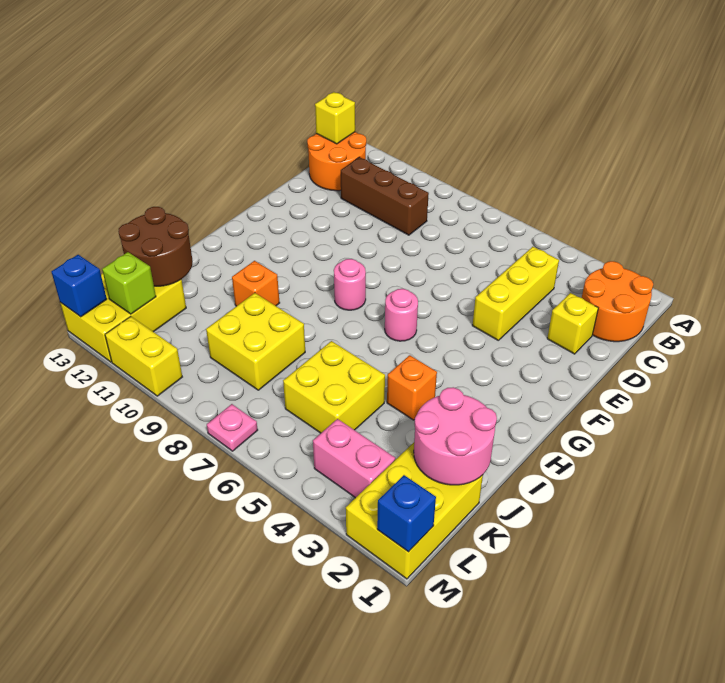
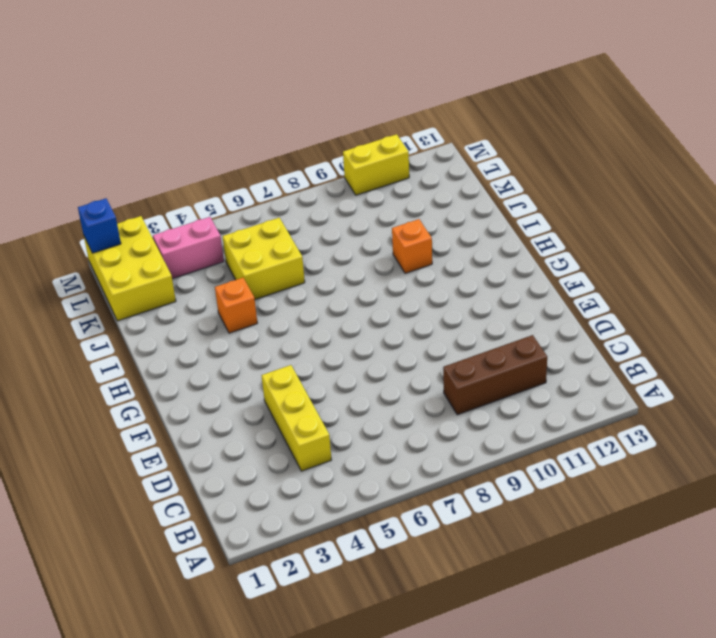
none -> orange round brick B1:C2 level 1
none -> orange round brick B12:C13 level 1
none -> yellow brick D2 level 1

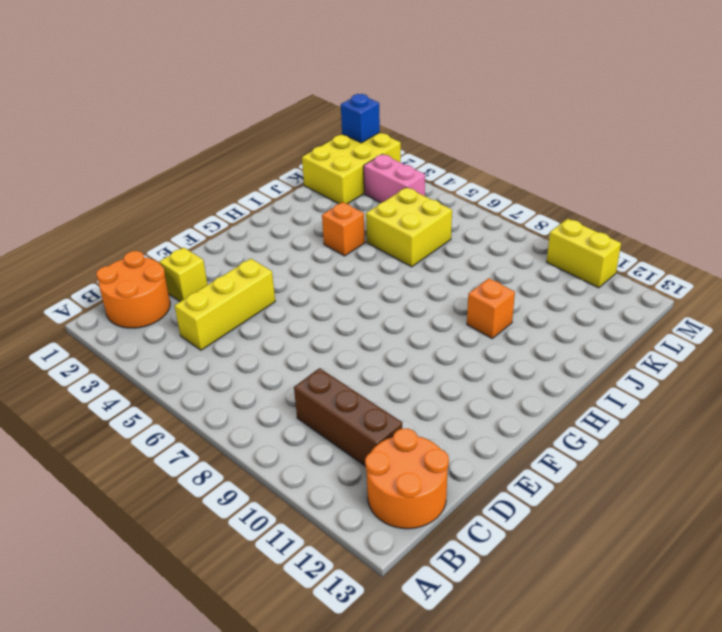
none -> pink round brick G6 level 1
none -> pink round brick G8 level 1
none -> yellow brick J8:K9 level 1

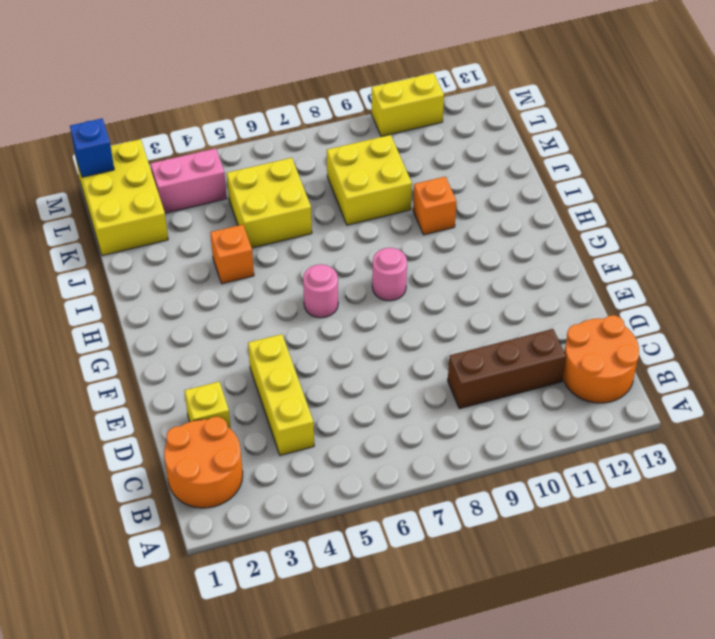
none -> yellow brick K12:M13 level 1
none -> pink plate M7 level 1
none -> yellow brick B13 level 2

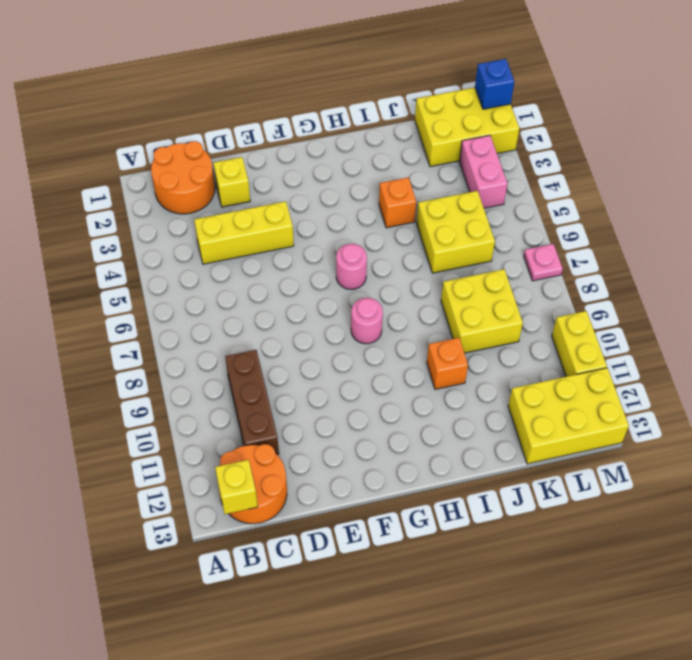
none -> pink round brick J1:K2 level 2
none -> brown round brick J12:K13 level 2
none -> lime brick L12 level 2

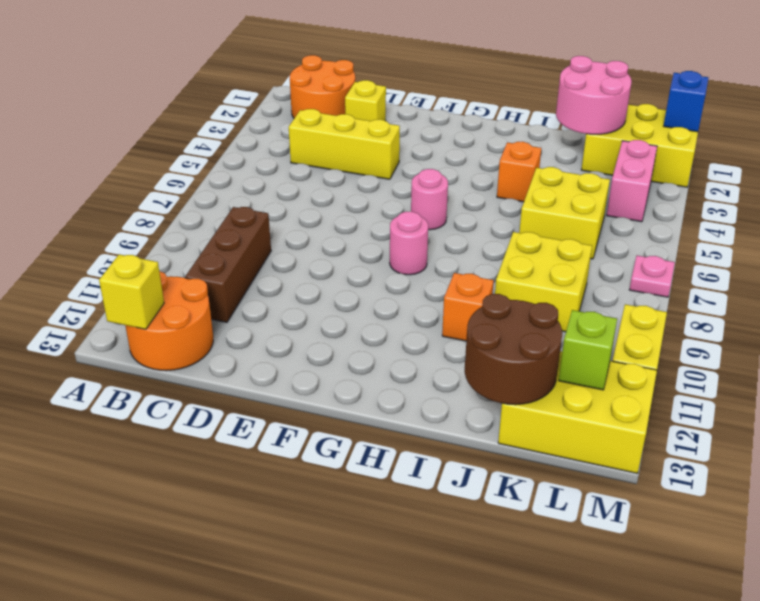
none -> blue brick M13 level 2

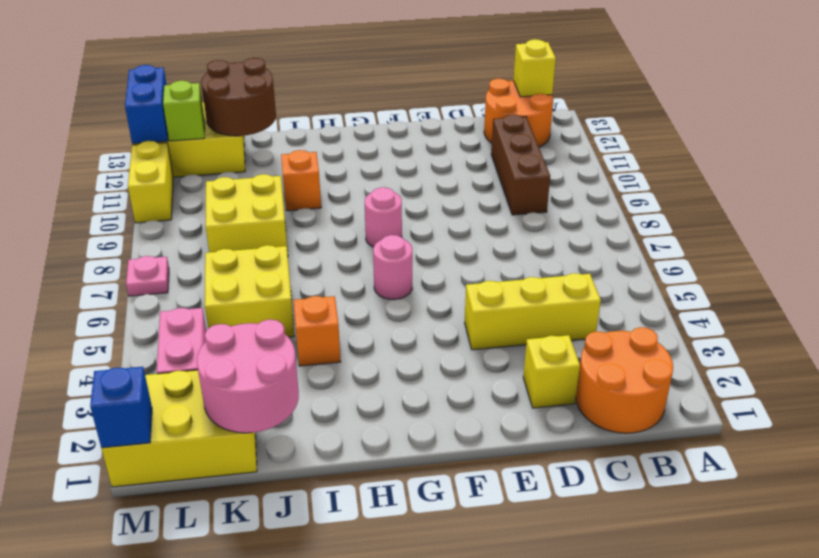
blue brick M12:M13 level 2 -> blue brick M13 level 2

